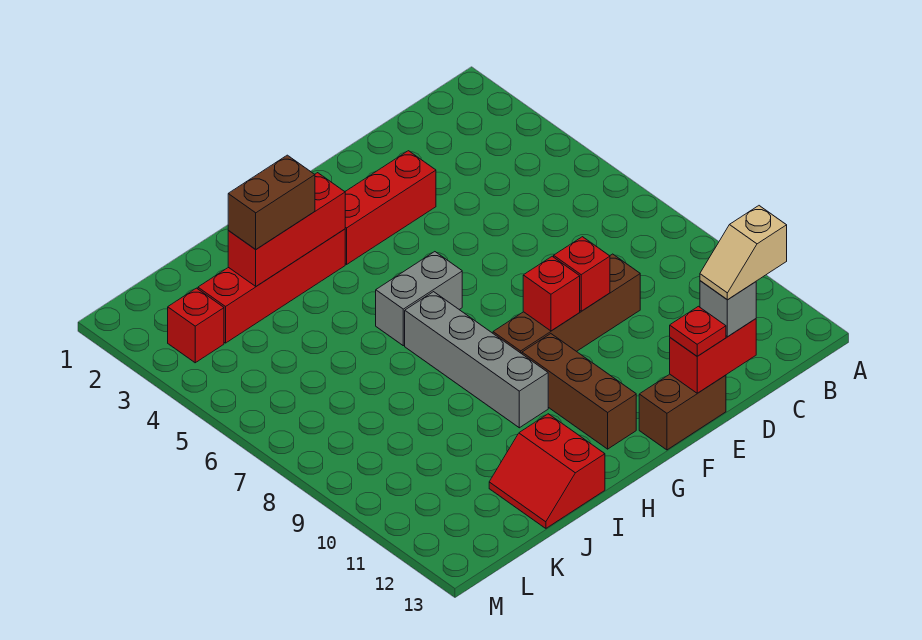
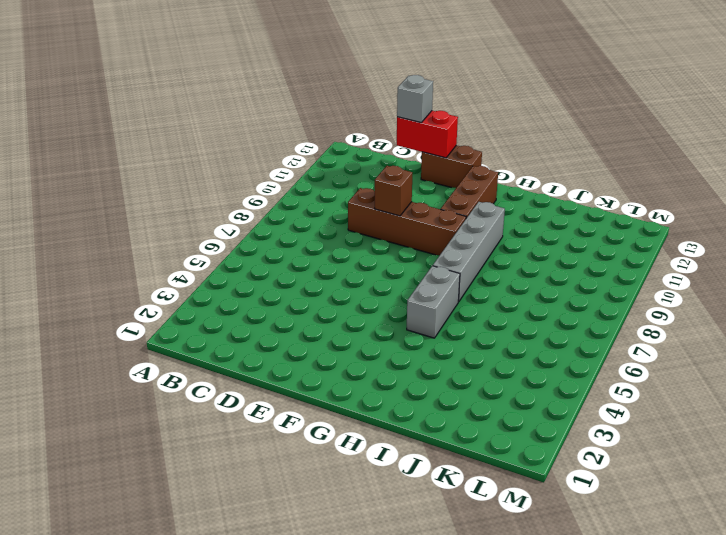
brown brick E9 level 2 -> red brick E9 level 2
grey brick H5:H6 level 1 -> grey brick G6:H6 level 1
none -> red brick E3:G3 level 1
none -> red brick H3:K3 level 1
none -> red slope I12:J13 level 1 top I

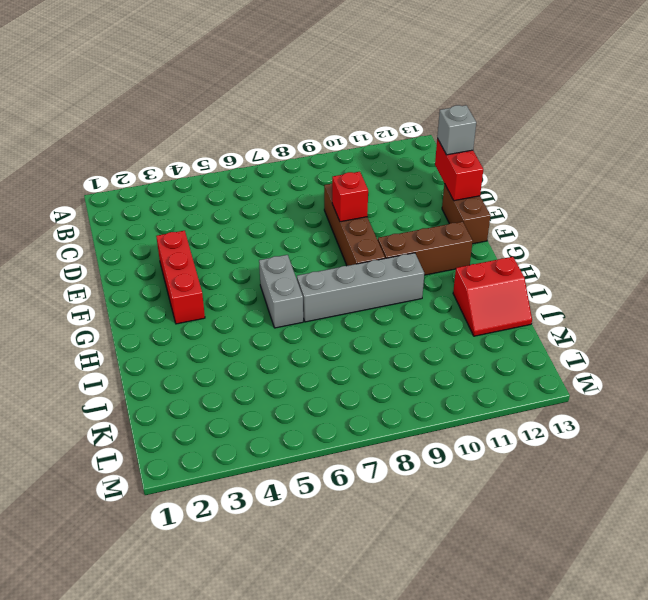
none -> red brick H3:K3 level 1
none -> red brick L3 level 1
none -> red brick F9 level 2

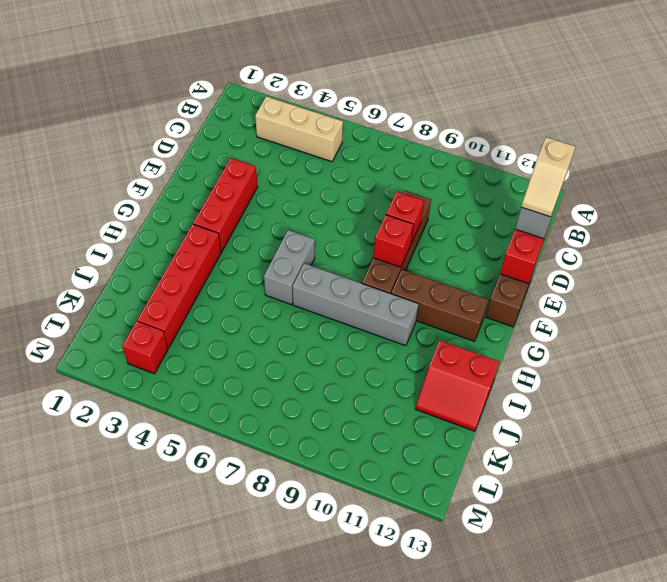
tan brick B3:B5 level 1 -> none
none -> red brick H3:J3 level 2
none -> red plate E13 level 3
none -> brown brick I3:J3 level 3

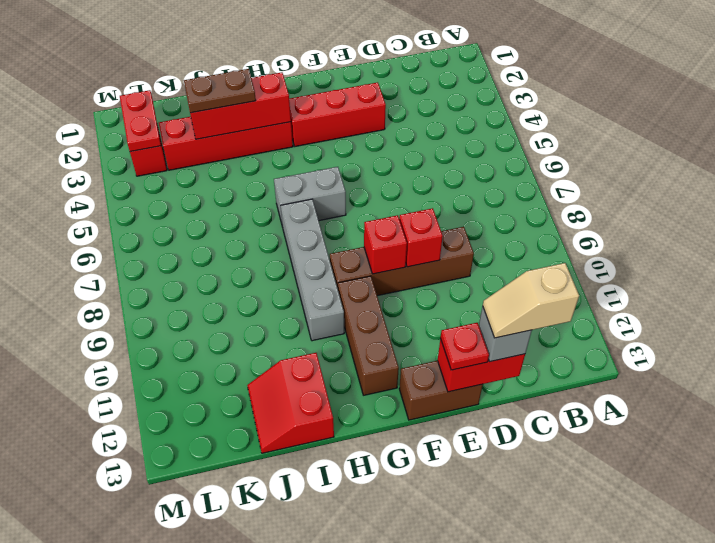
brown plate I3:J3 level 3 -> brown brick I3:J3 level 3
red plate L2:L3 level 2 -> none

